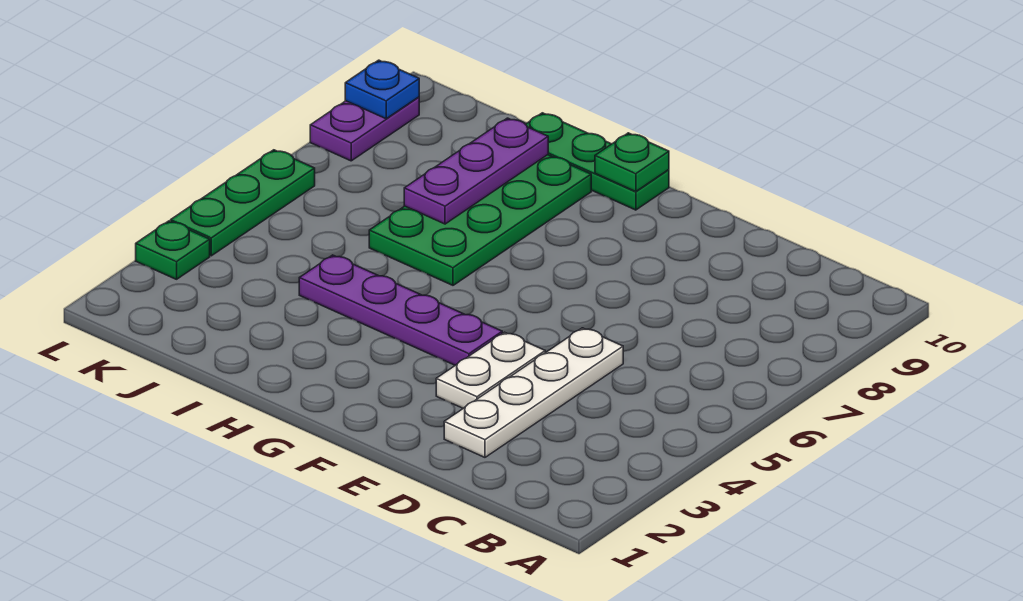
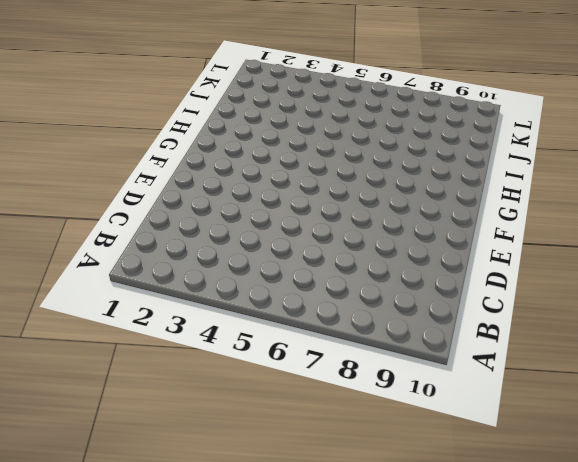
none -> white plate D2:D5 level 1
none -> white plate E3:E4 level 1

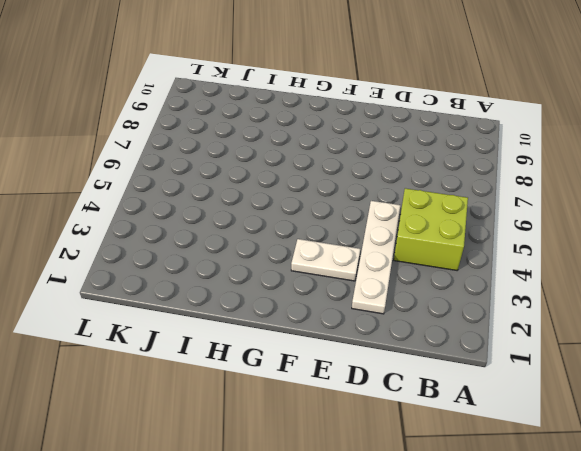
lime brick B4:C5 level 1 -> none
white plate E3:F3 level 1 -> white plate E3:E4 level 1
none -> purple plate F4:I4 level 1
none -> green plate G10:I10 level 1

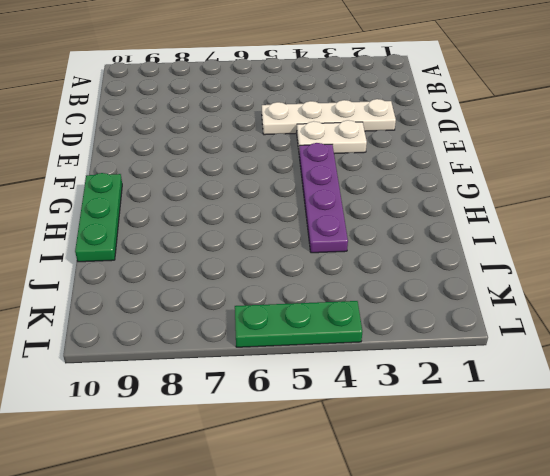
none -> green plate H6:I9 level 1
none -> green plate L3 level 1

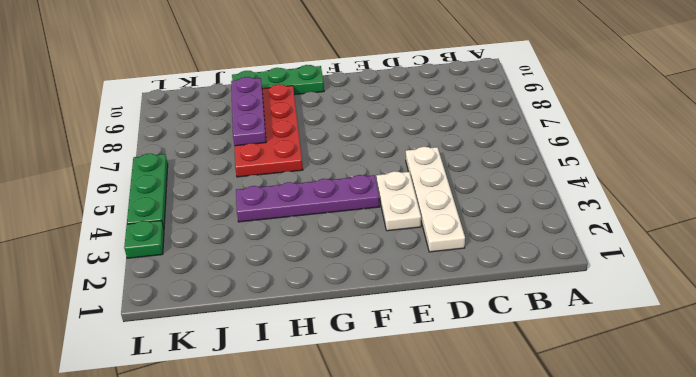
red plate H6:I9 level 1 -> green plate H6:I9 level 1
none -> purple plate L8:L9 level 1
none -> green plate G10 level 2

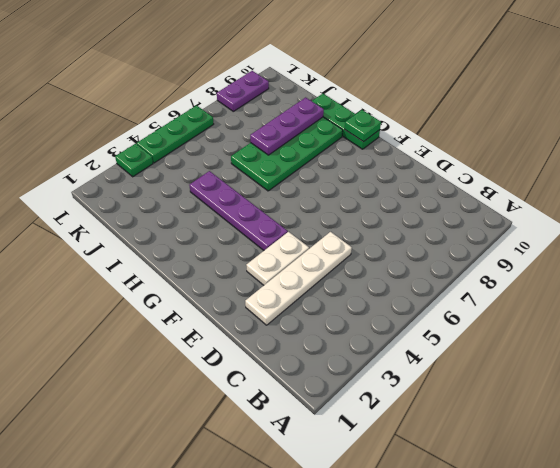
none -> blue plate L9 level 2

